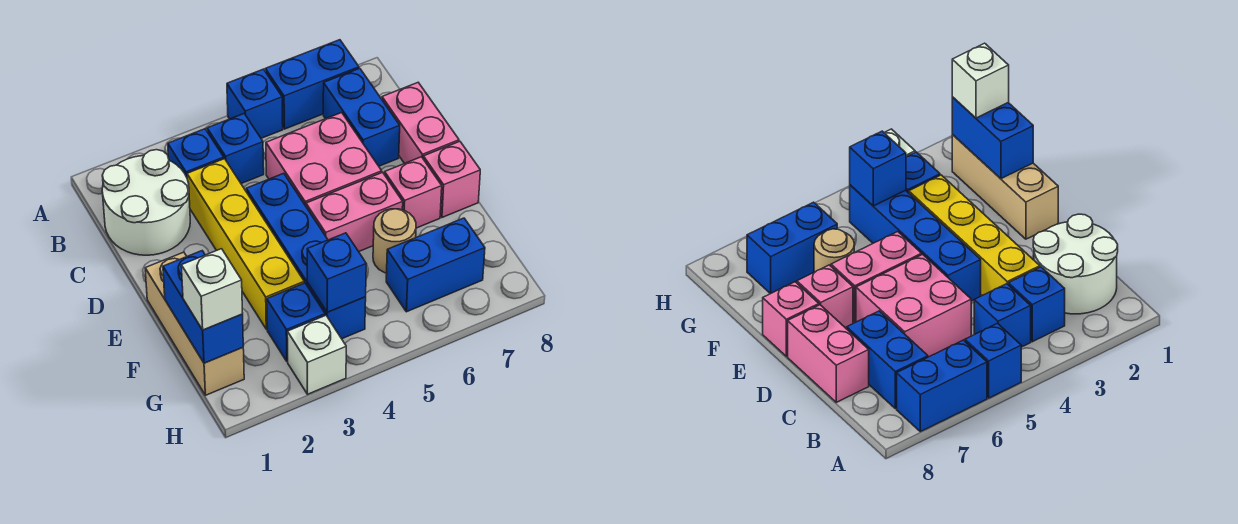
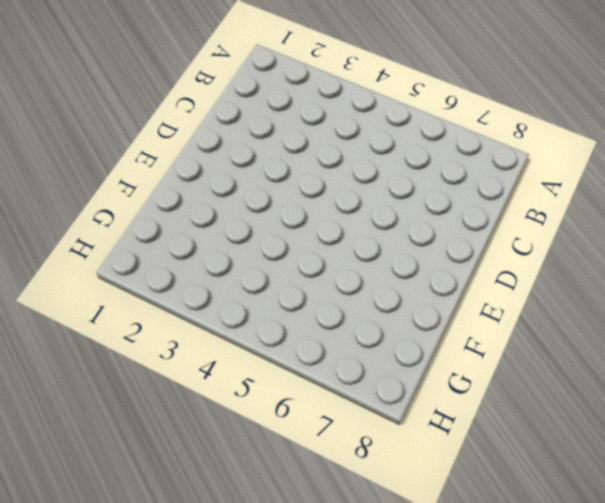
none -> blue brick A5 level 1
none -> blue brick A6:A7 level 1
none -> white round brick B1:C2 level 1

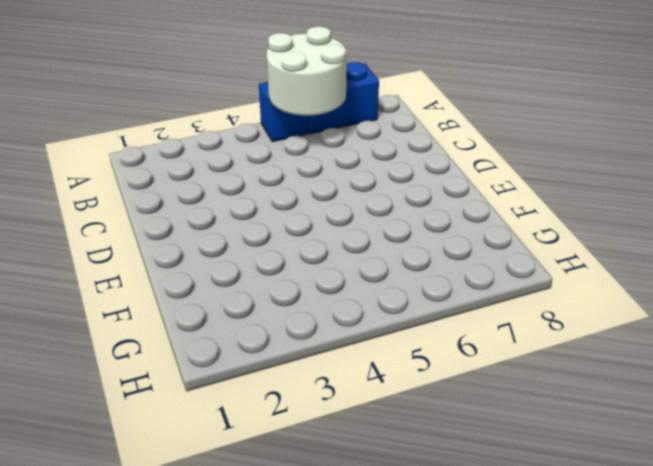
white round brick A5:B6 level 2 -> white round brick B1:C2 level 1
none -> blue brick B3 level 1
none -> blue brick B4 level 1
none -> blue brick B7:C7 level 1

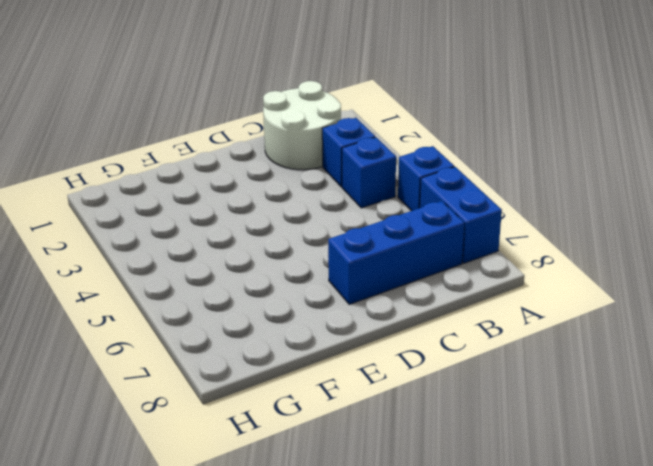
blue brick B7:D7 level 1 -> blue brick B7:C7 level 1
none -> yellow brick C3:F3 level 1
none -> pink brick C5:D6 level 1
none -> pink brick C8:D8 level 1

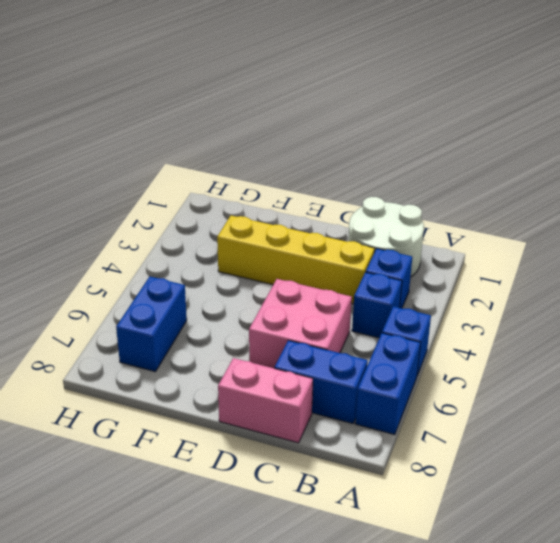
none -> blue brick D4:G4 level 1
none -> tan brick E1:G1 level 1
none -> pink brick E5:E6 level 1

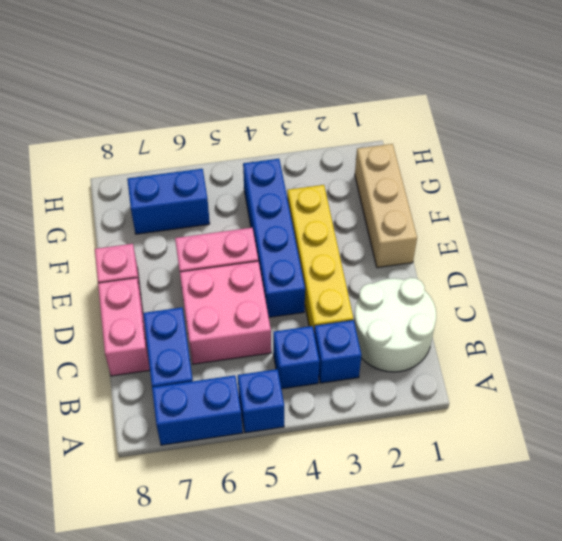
none -> pink brick E7 level 1
none -> tan round brick F6 level 1
none -> blue brick G3 level 1

